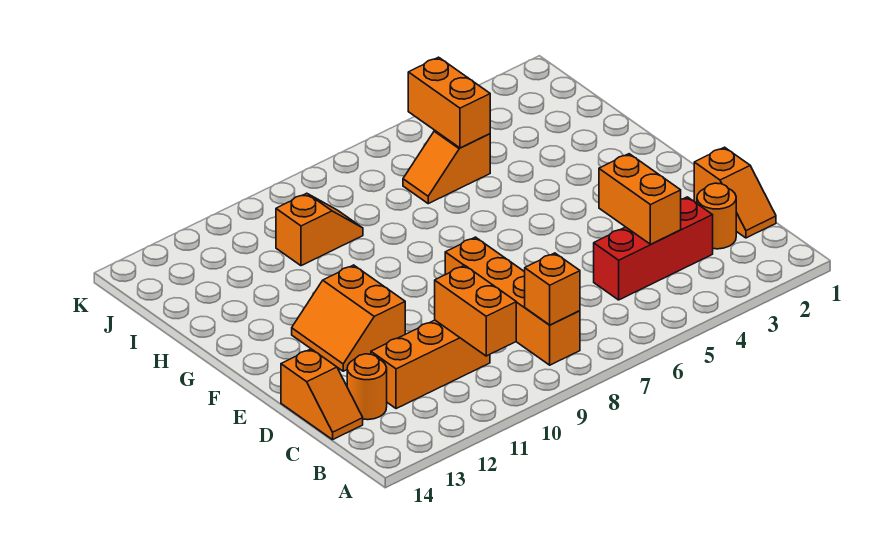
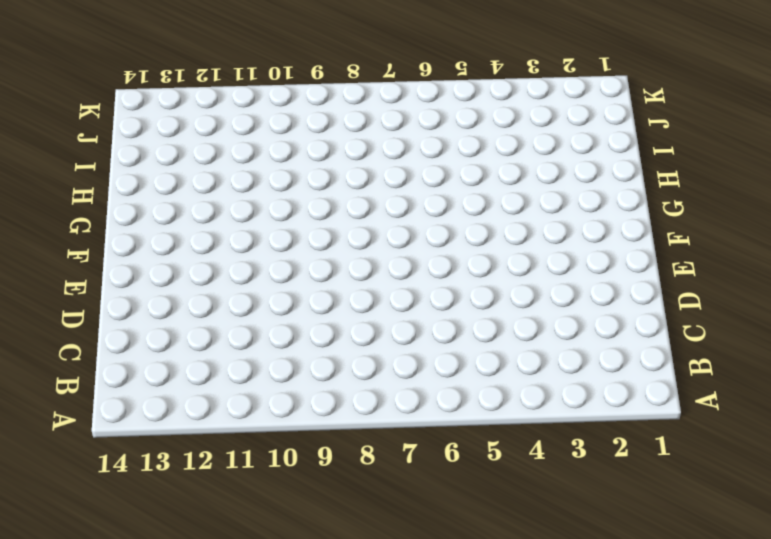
none -> orange brick B8:E8 level 1
none -> orange slope C1:D1 level 1 top D
none -> orange round brick C2 level 1

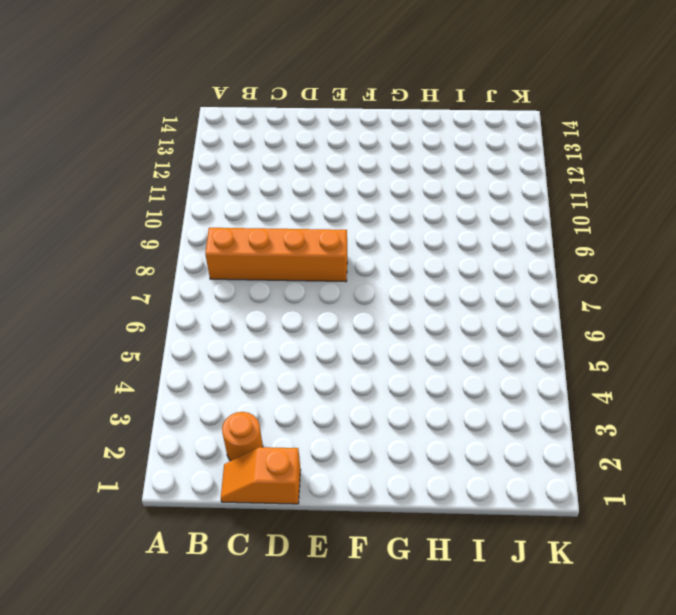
none -> red brick C3:C5 level 1
none -> orange brick C10:C12 level 1
none -> orange round brick C13 level 1

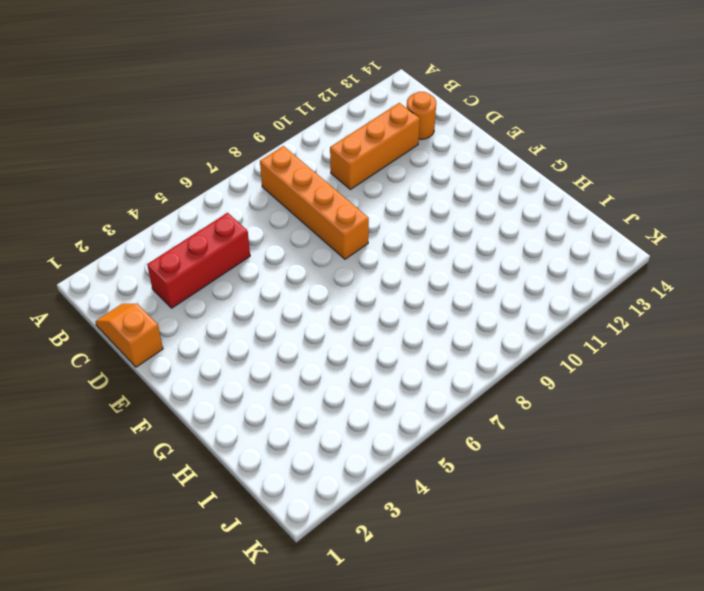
none -> orange round brick C2 level 1
none -> orange slope C14:D14 level 1 top D
none -> orange slope E11:F12 level 1 top 11

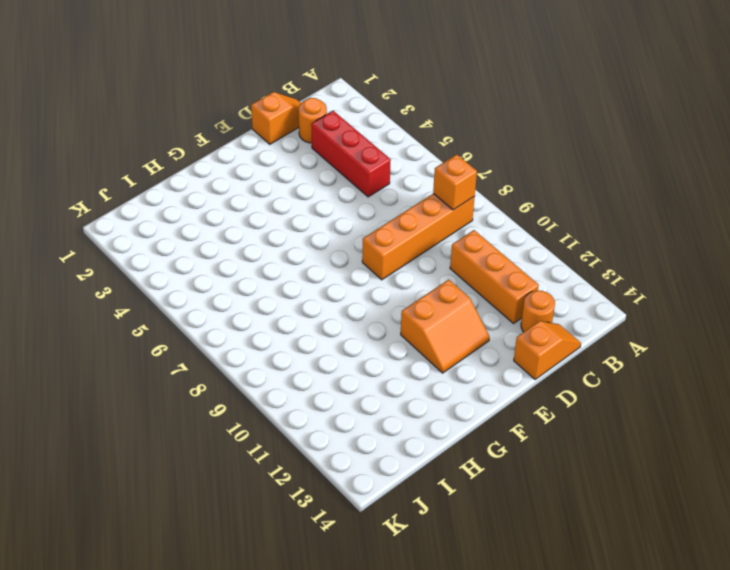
none -> orange slope I5:I6 level 1 top 5
none -> orange slope I9:I10 level 1 top 10
none -> orange brick B10:C10 level 2

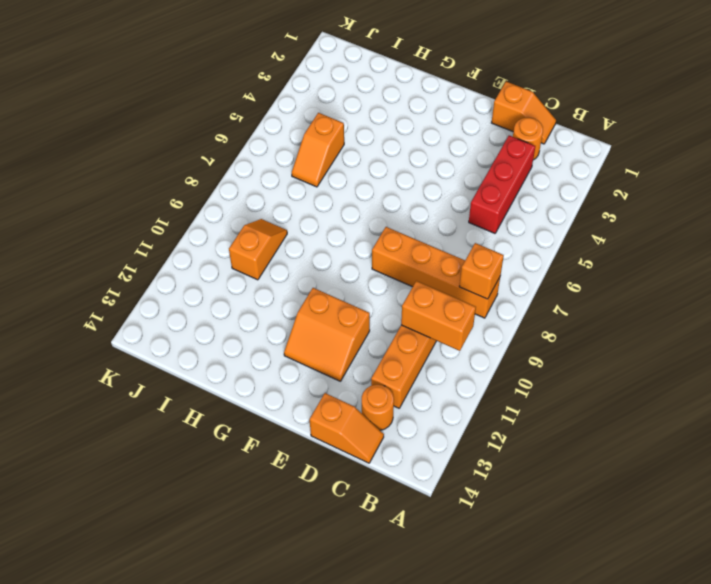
none -> orange brick C4:D4 level 2
none -> orange brick I5:J5 level 2

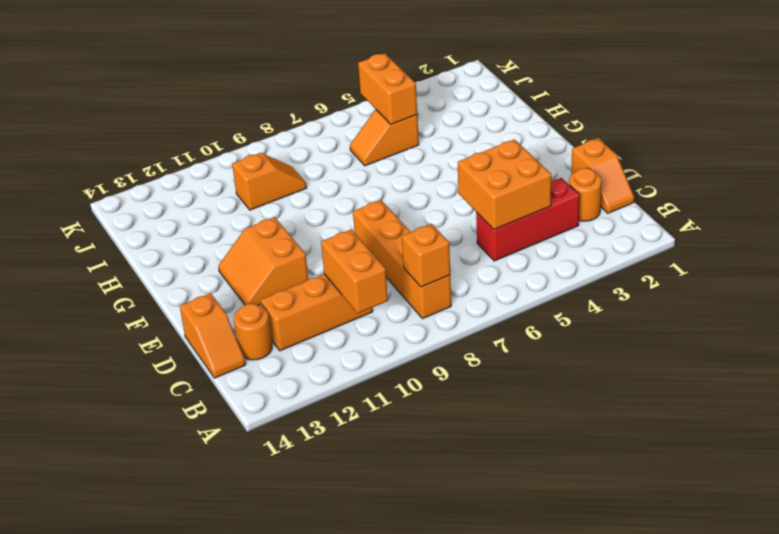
orange brick C4:D5 level 2 -> orange brick C4:D4 level 2

